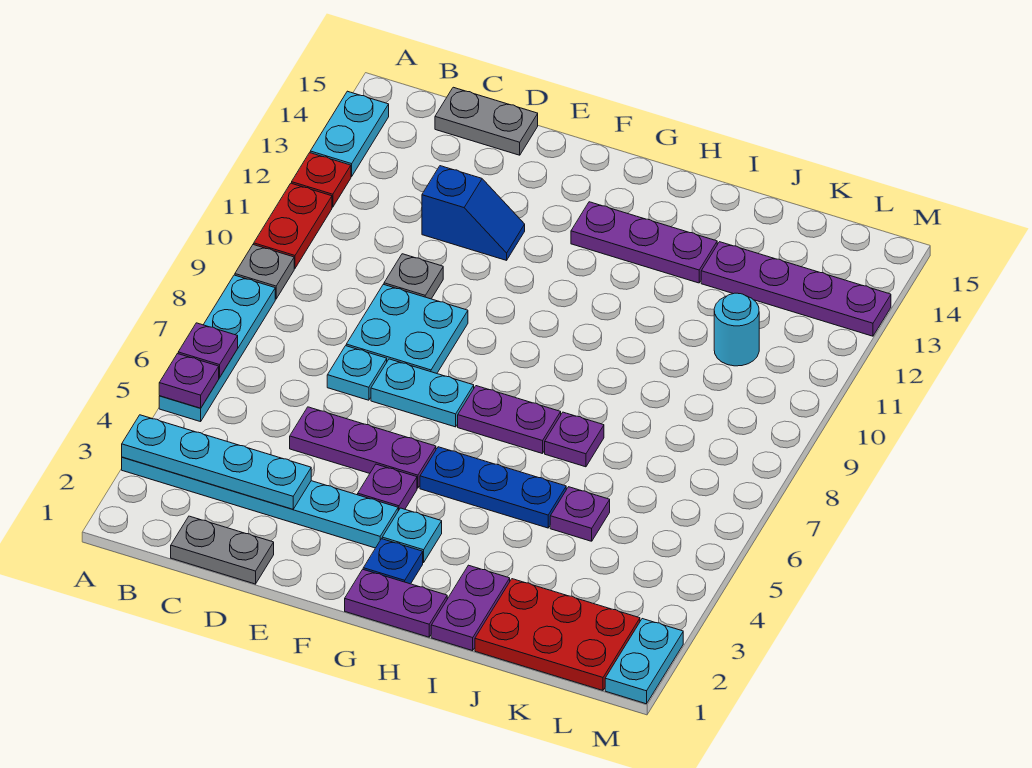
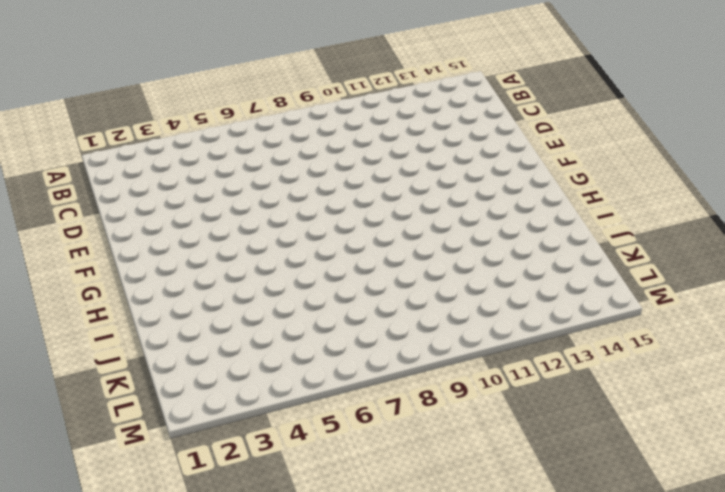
none -> cyan plate A3:F3 level 1
none -> cyan plate A5:A8 level 1
none -> grey plate A9 level 1
none -> red plate A10:A11 level 1

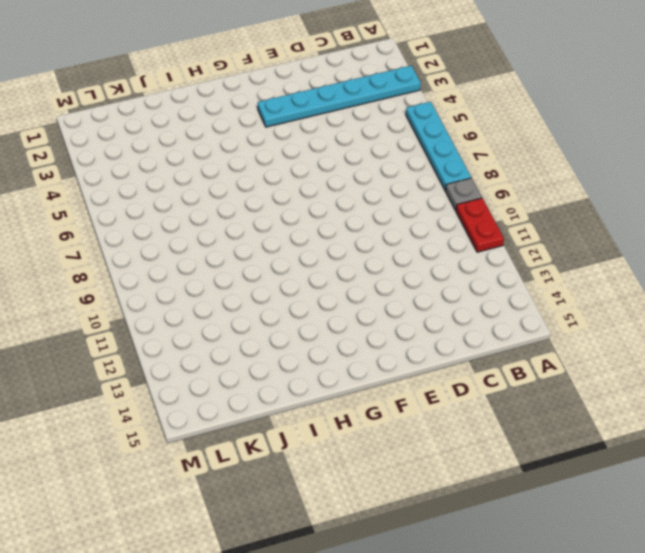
none -> red plate A12 level 1
none -> cyan plate A13:A14 level 1
none -> grey plate C1:D1 level 1
none -> grey plate C15:D15 level 1

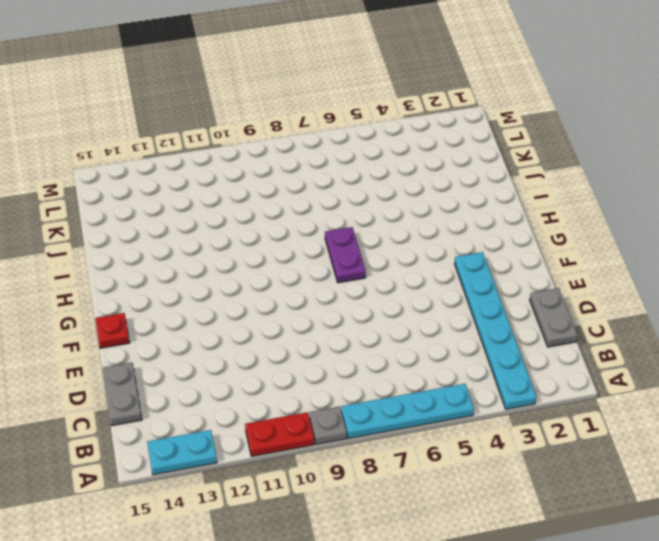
red plate F15 level 1 -> red plate A12 level 1
none -> purple plate D5:F5 level 1
none -> cyan plate D7 level 1
none -> cyan plate D8:E9 level 1
none -> grey plate D10 level 1

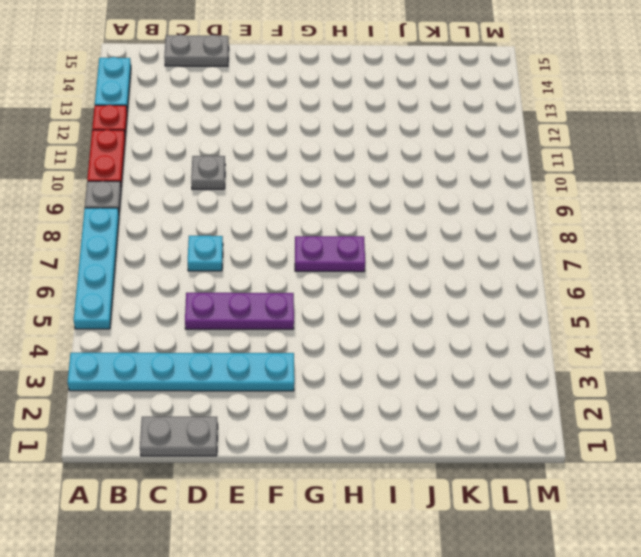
none -> cyan plate D8:E9 level 1
none -> blue slope D12:E12 level 1 top D
none -> cyan plate E7:F7 level 1
none -> purple plate F4 level 1

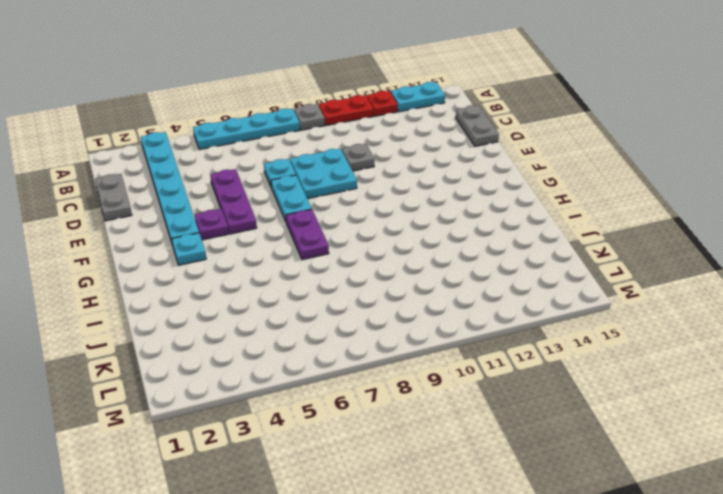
none -> blue slope D12:E12 level 1 top D
none -> purple plate G1:H1 level 1
none -> blue plate G2 level 1
none -> blue plate G5:I5 level 1

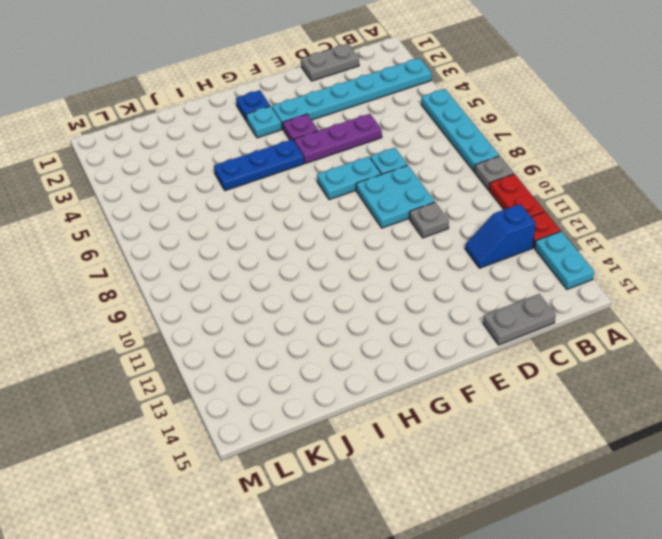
blue slope B12:C12 level 1 top B -> blue slope D12:E12 level 1 top D
none -> purple plate G1:H1 level 1
none -> purple plate G7:H7 level 1
none -> purple plate G13:I13 level 1
none -> purple plate I1:I2 level 1

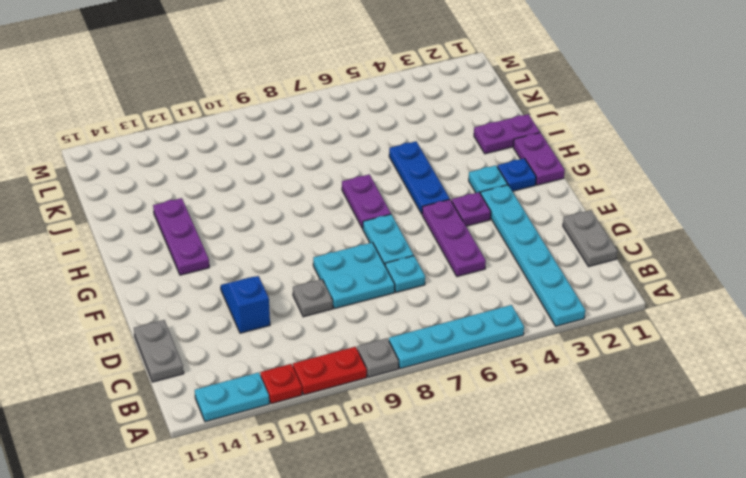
none -> purple plate I7 level 1
none -> red plate J1:L2 level 1
none -> purple plate J5 level 1
none -> purple plate J13:M13 level 1

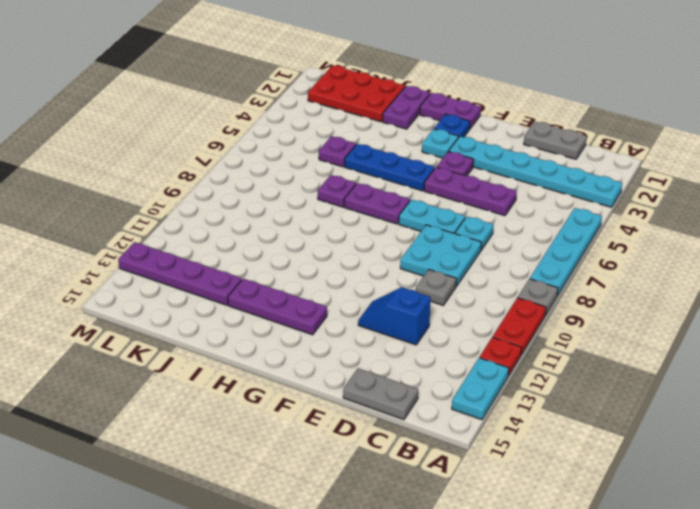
none -> cyan round brick K11 level 1
none -> cyan plate M1:M2 level 1
none -> cyan plate A3:D3 level 2
none -> purple plate A5 level 2

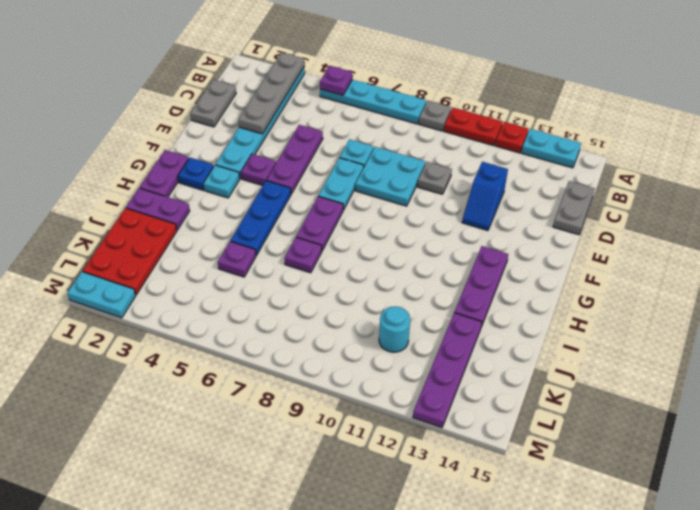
grey plate A3:D3 level 2 -> cyan plate A3:D3 level 2
none -> purple plate A6 level 2

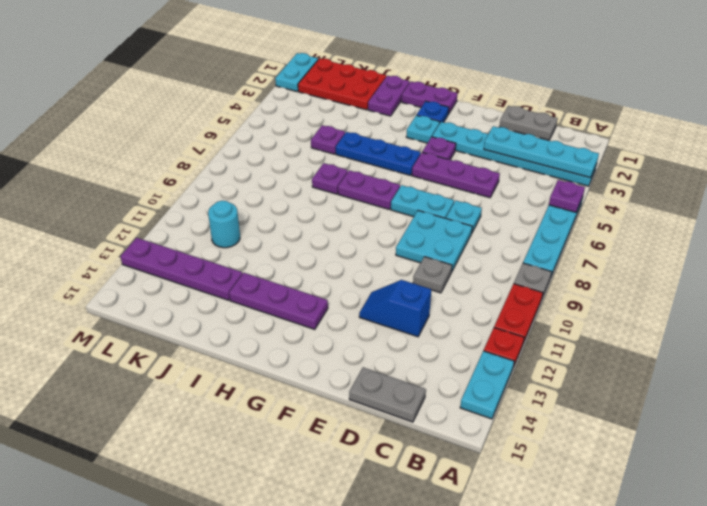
none -> purple plate A6 level 2

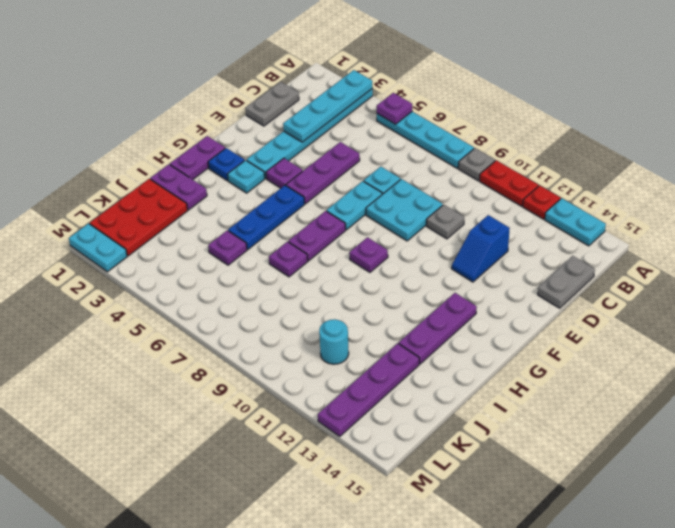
purple plate G9 level 1 -> purple plate A6 level 2

